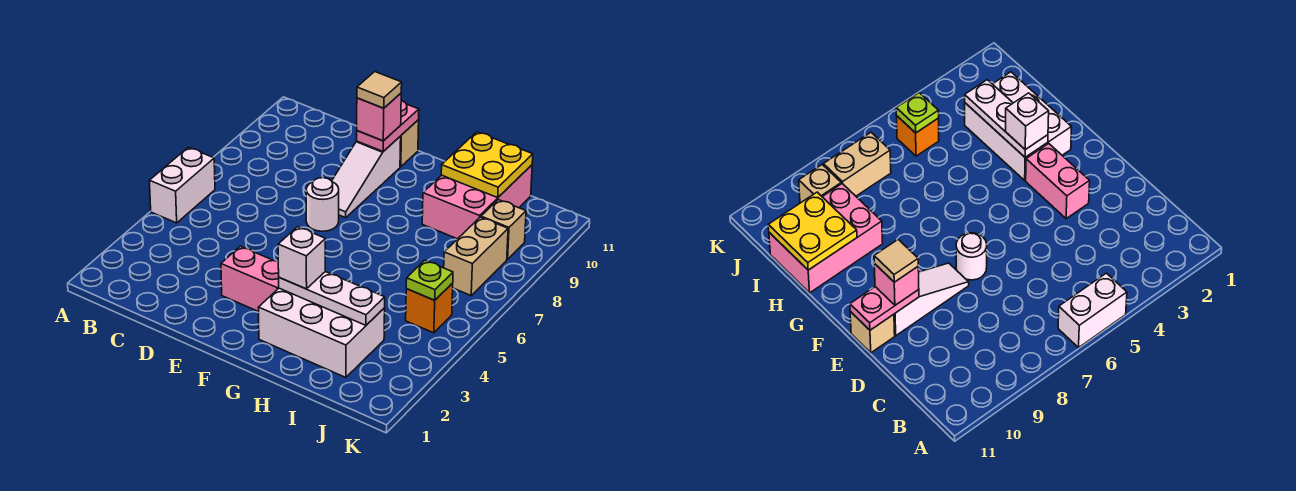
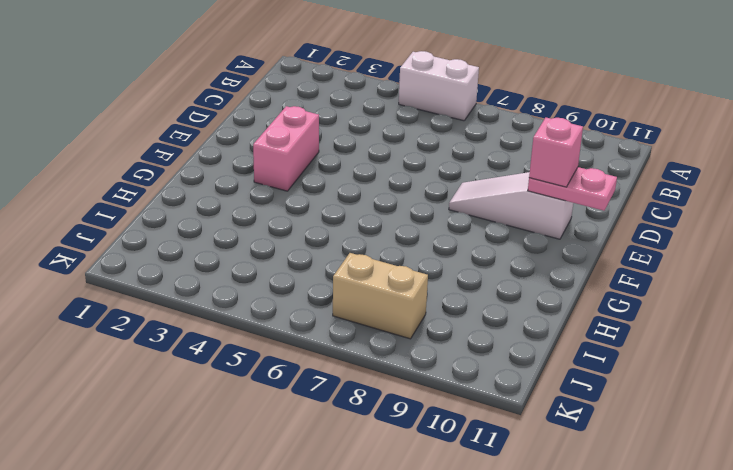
none -> white round brick E7 level 1
none -> tan brick E11 level 1
none -> white brick G2:I3 level 1

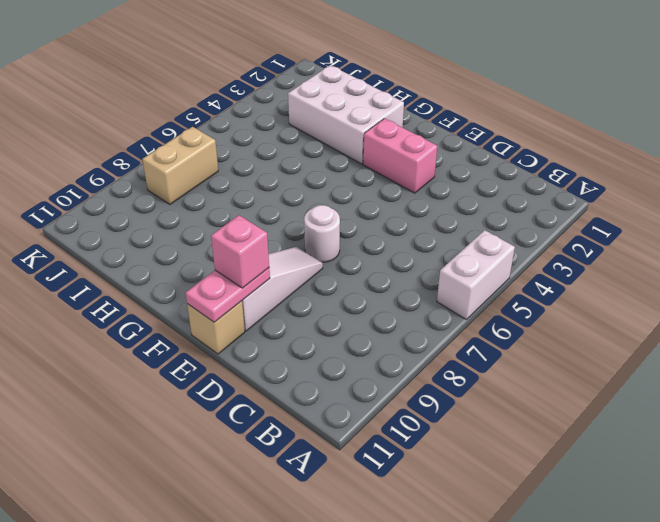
none -> pink brick H9:I11 level 1
none -> orange brick J5 level 1
none -> tan brick J9 level 1

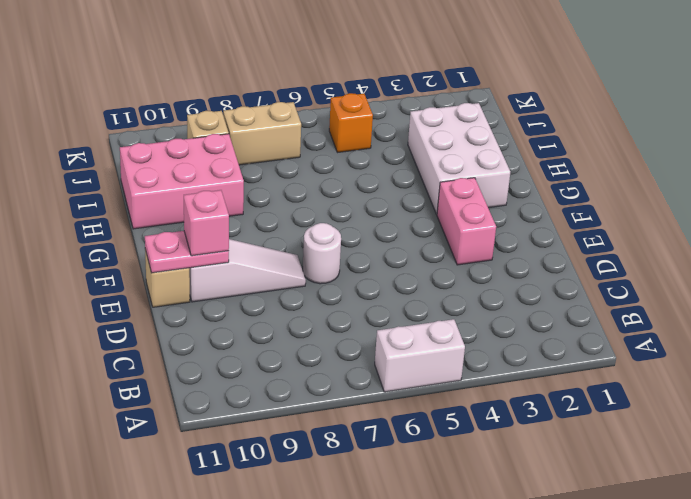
none -> white plate G3:I3 level 2
none -> yellow plate H10:I11 level 2
none -> lime plate J5 level 2

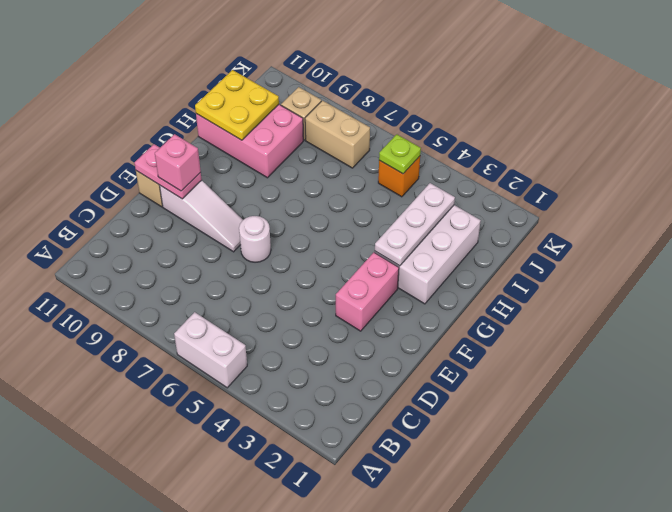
none -> white brick G3 level 3
none -> tan tile E10 level 4

